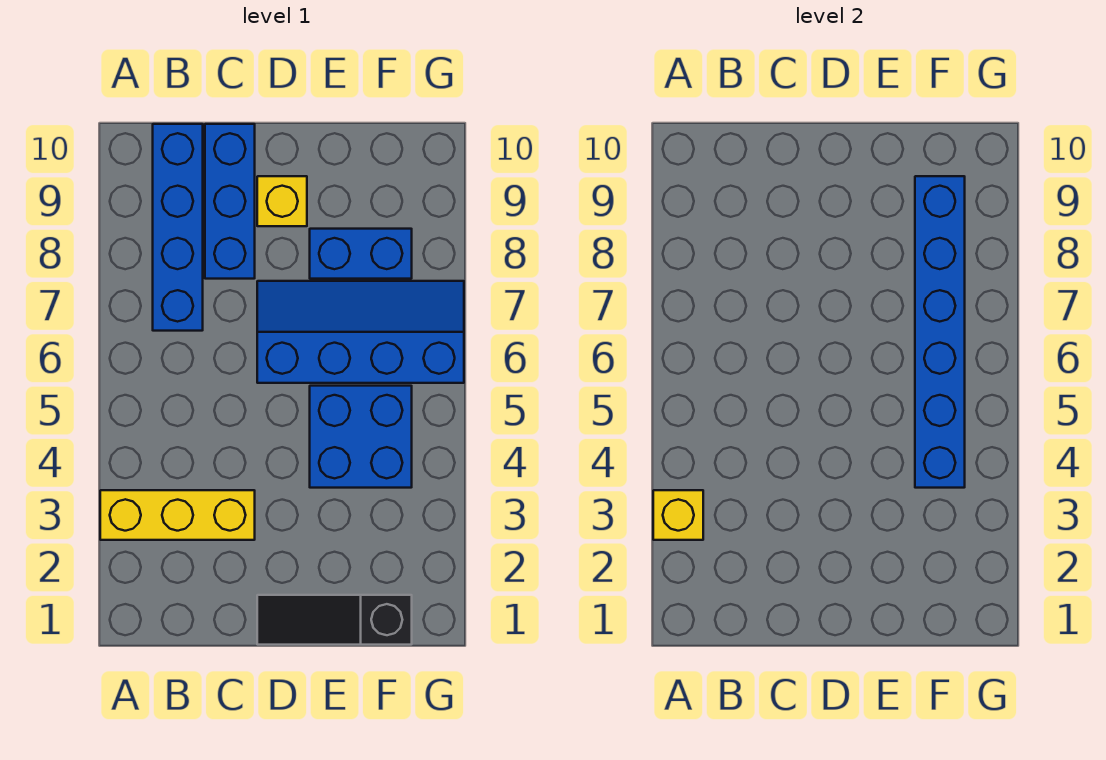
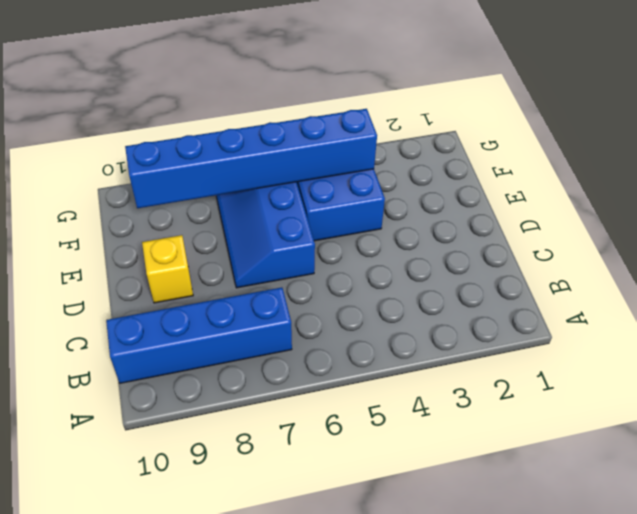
none -> yellow brick A3:C3 level 1
none -> blue brick C8:C10 level 1

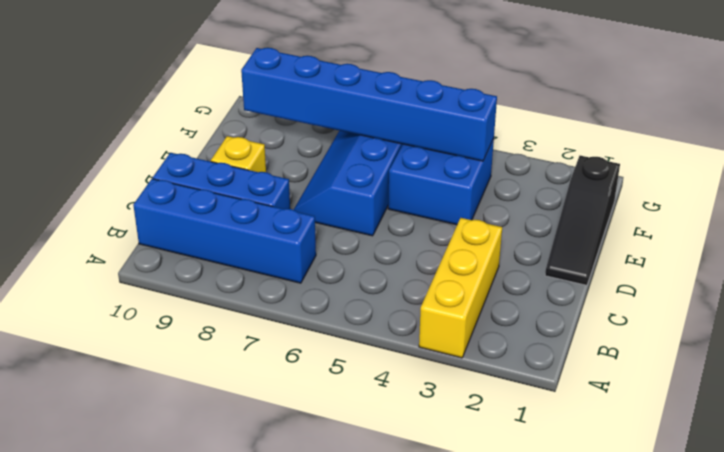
none -> blue brick E8:F8 level 1
none -> yellow brick A3 level 2

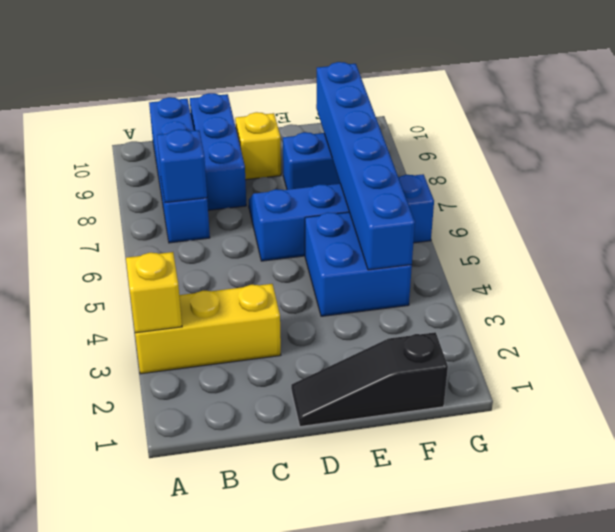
blue brick B7 level 2 -> none

